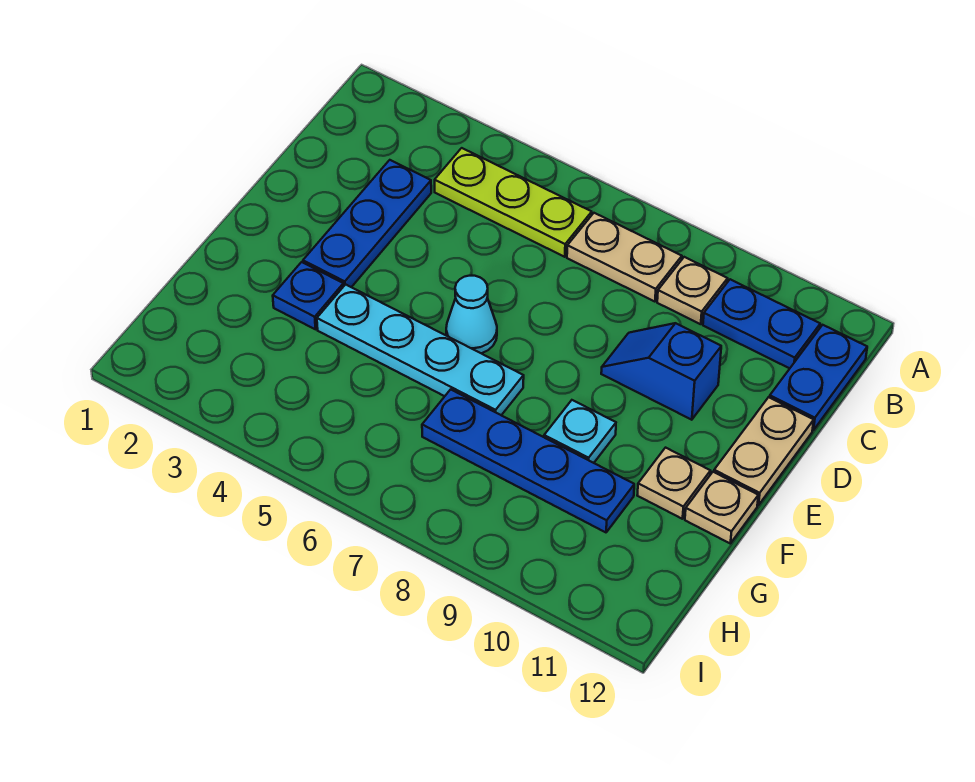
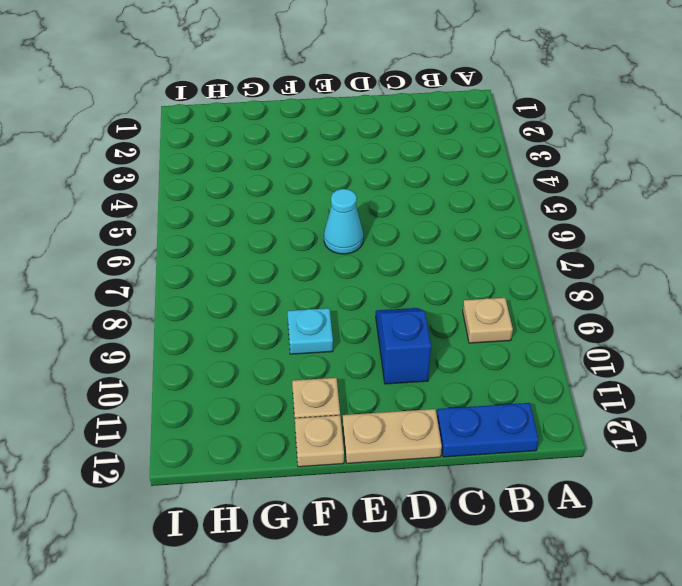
none -> lime plate B4:B6 level 1
none -> tan plate B7:B8 level 1
none -> blue plate B10:B11 level 1

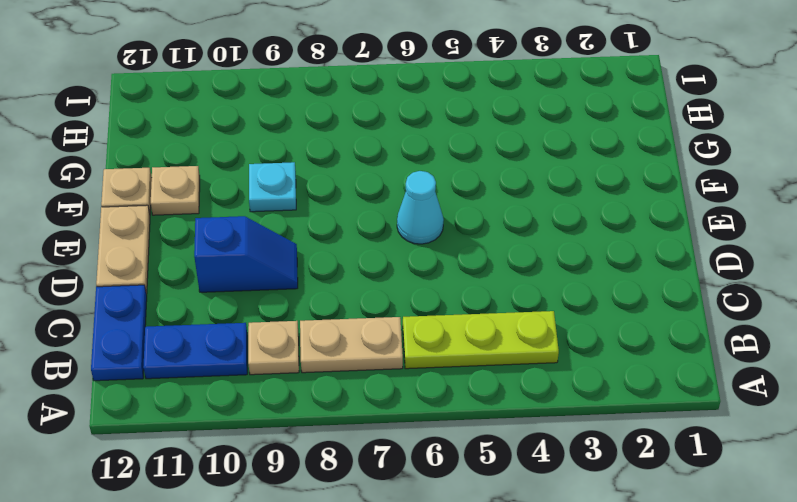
none -> blue plate C3:E3 level 1
none -> blue plate F3 level 1
none -> cyan plate F4:F7 level 1

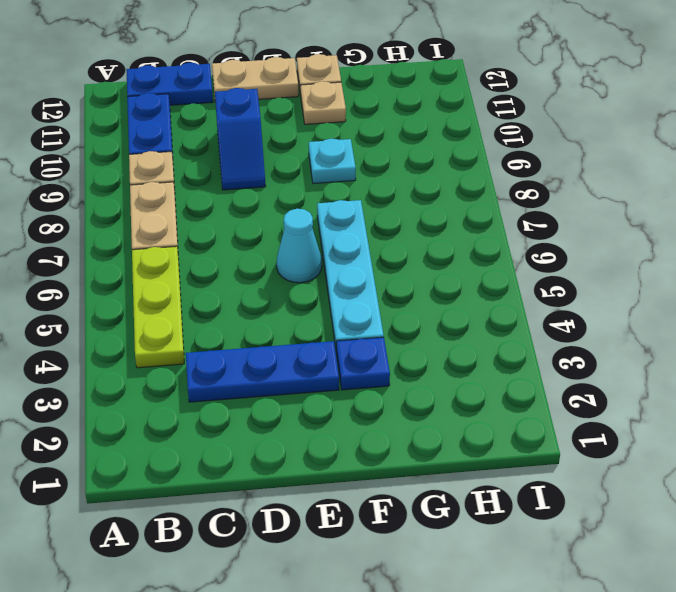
none -> blue plate G7:G10 level 1

